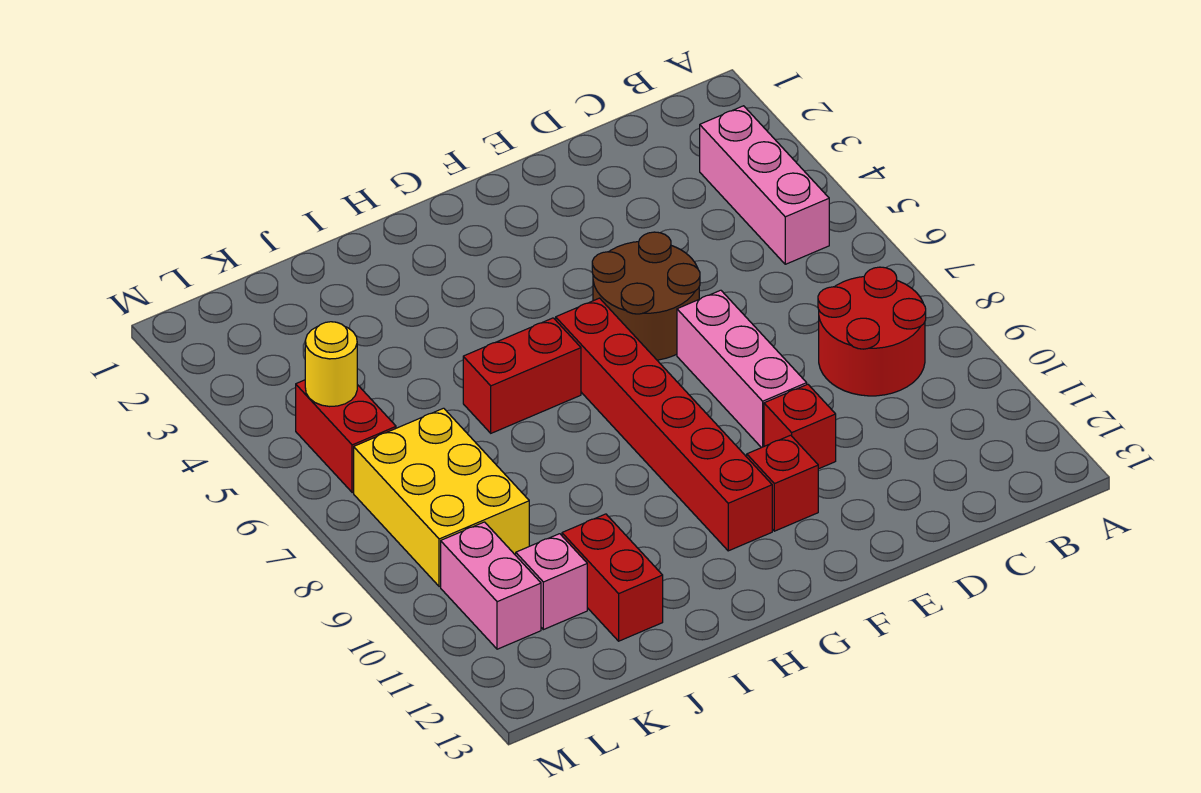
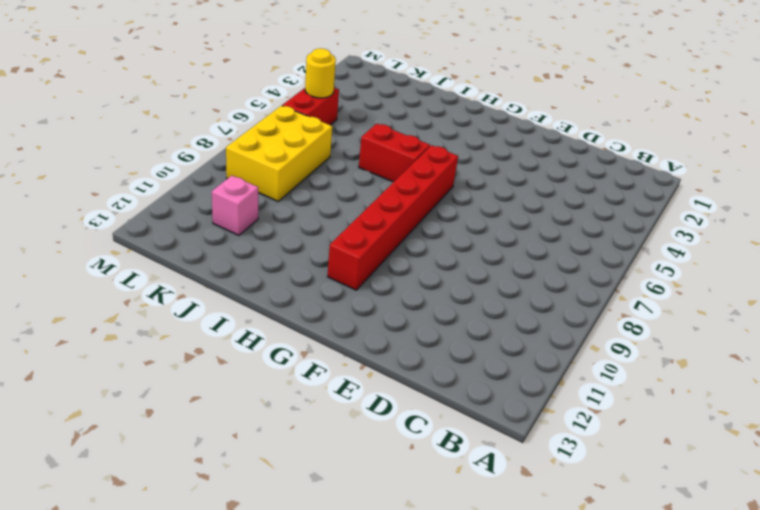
none -> pink brick B3:B5 level 1
none -> red round brick B8:C9 level 1
none -> brown round brick E5:F6 level 1

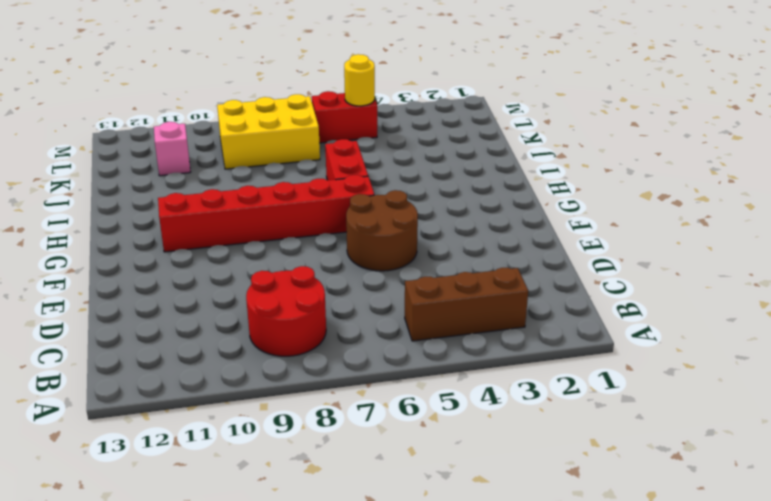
brown brick B3:B5 level 1 -> pink brick B3:B5 level 1
none -> pink brick E7:E9 level 1
none -> red brick E10 level 1
none -> red brick F11 level 1

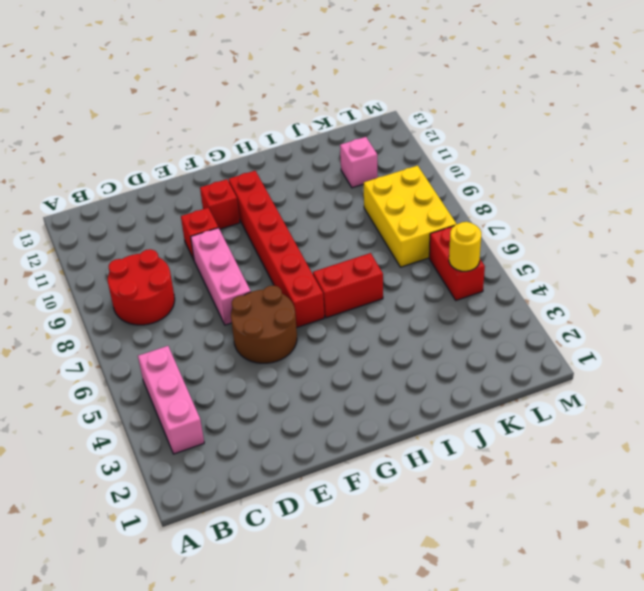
none -> red brick J11:J12 level 1
none -> pink brick L10:L11 level 1

